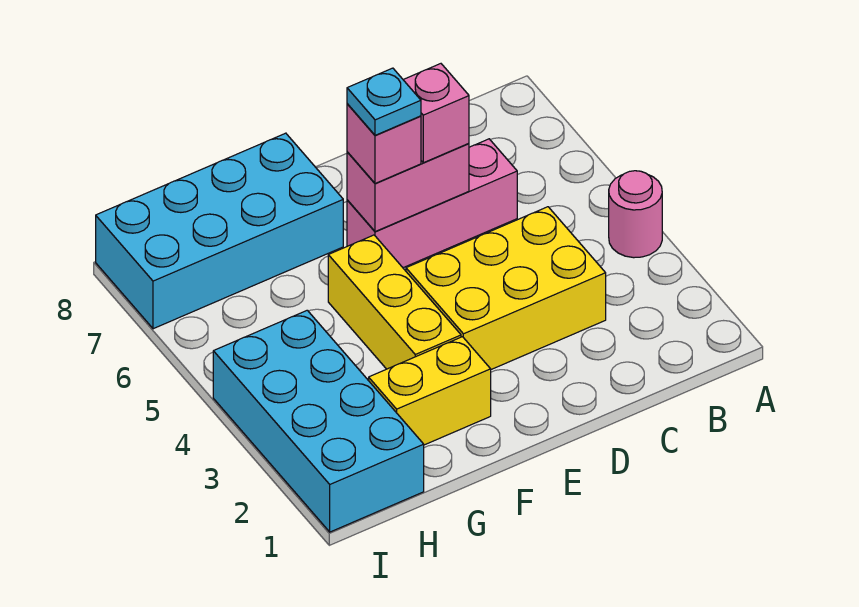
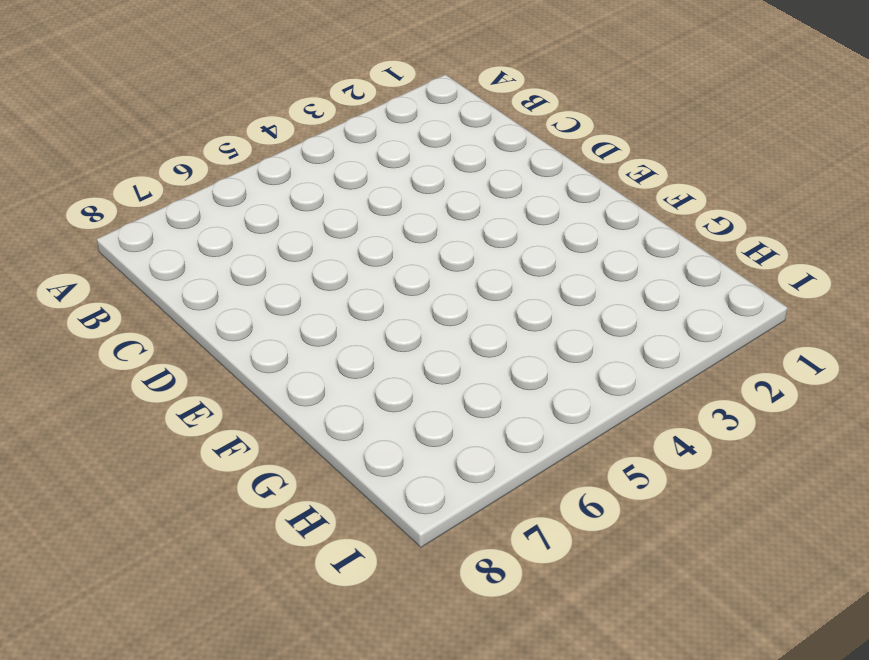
none -> pink round brick A4 level 1
none -> yellow brick C3:E4 level 1

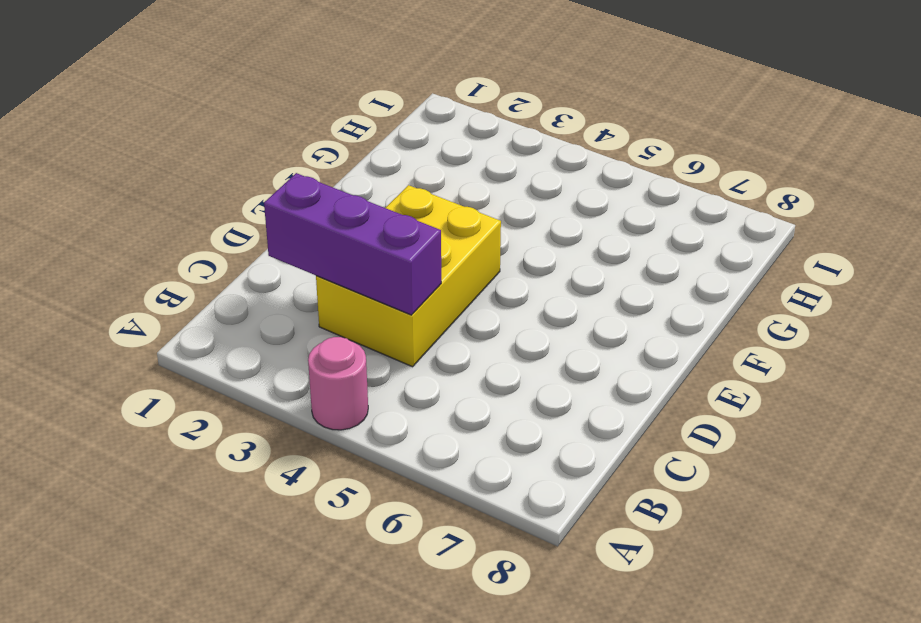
purple brick C2:C4 level 2 -> none
none -> pink brick C6:E6 level 1
none -> yellow brick F2:G2 level 1

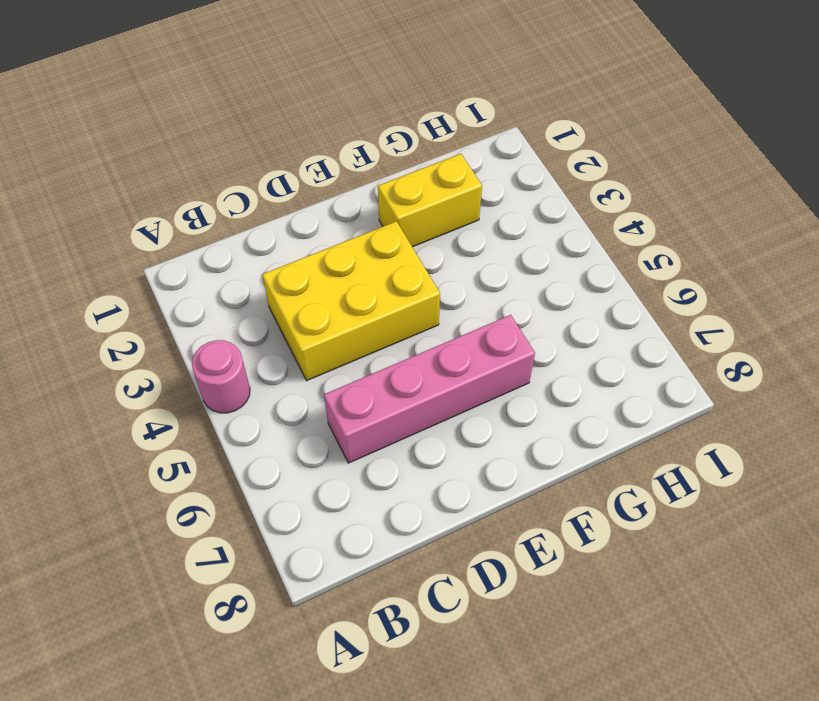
pink brick C6:F6 level 1 -> pink brick C6:E6 level 1
none -> yellow brick F3:F5 level 1
none -> cyan brick F7:I8 level 1

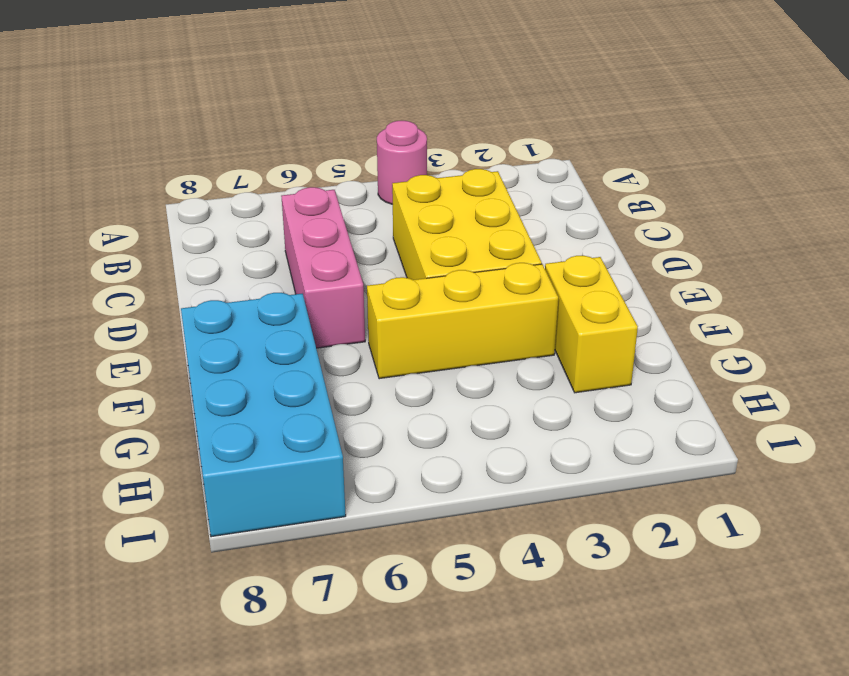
none -> cyan brick H1:I4 level 1
none -> pink brick D6:E6 level 2

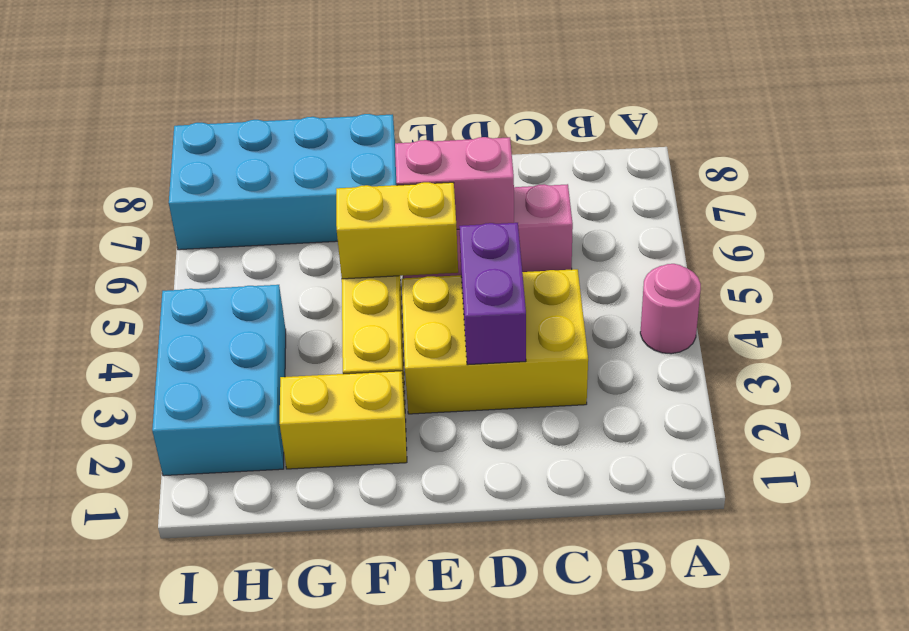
purple brick D3:D4 level 2 -> none
yellow brick E5:F5 level 2 -> none
cyan brick H2:I4 level 1 -> cyan brick H1:I4 level 1
none -> pink brick D6 level 3
none -> pink brick E6 level 3

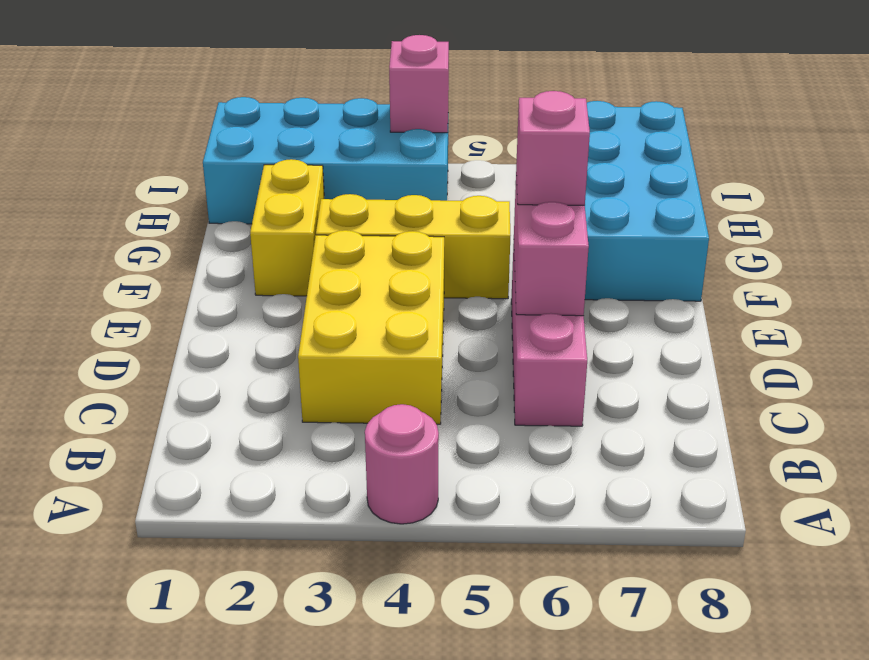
pink brick I4 level 2 -> pink brick D6 level 3
none -> cyan plate E6 level 4

